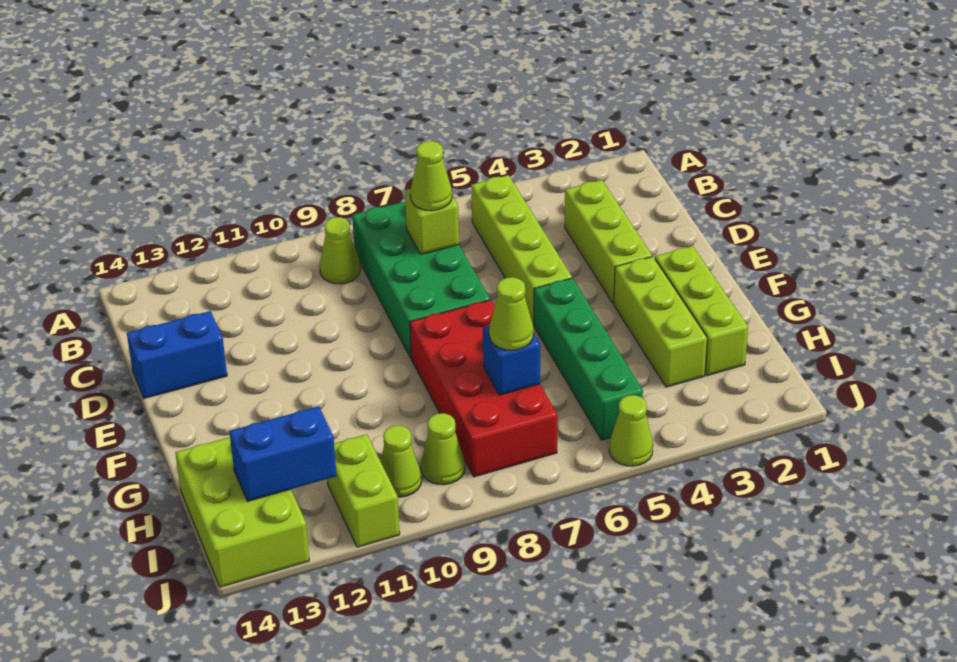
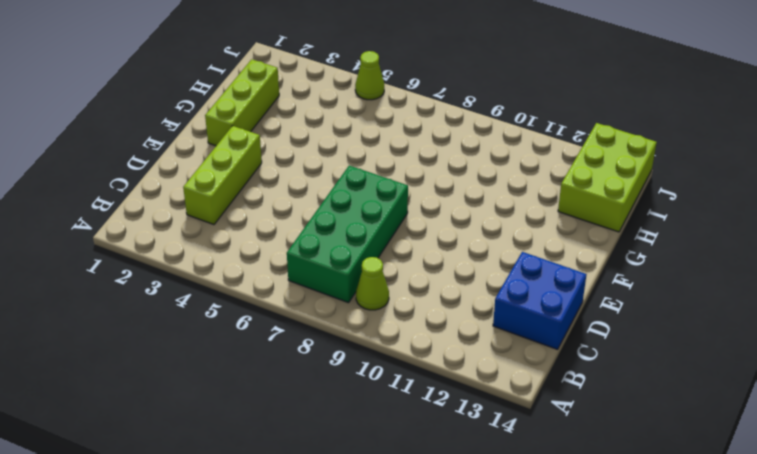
blue brick C13:D14 level 1 -> blue brick D13:D14 level 1
none -> lime brick B5:E5 level 1
none -> lime brick F3:H3 level 1
none -> green brick F5:I5 level 1

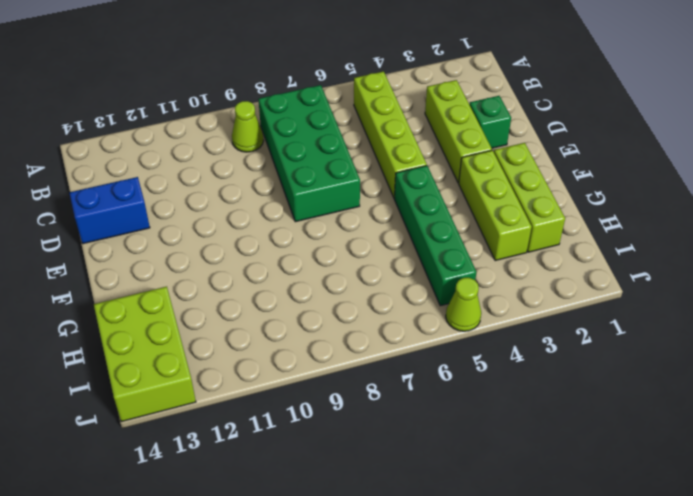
green brick D2 level 1 -> none
none -> red brick F7:I8 level 1
none -> lime cone I9 level 1
none -> lime cone I10 level 1

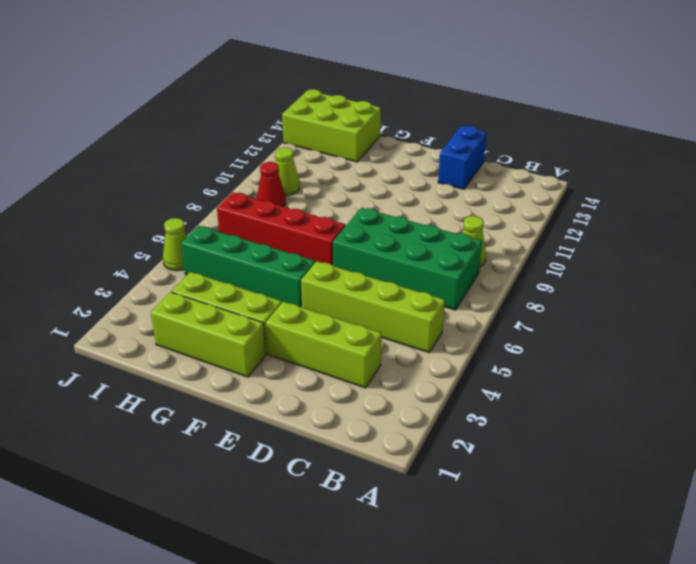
red brick F7:I7 level 1 -> red brick F7:I8 level 1
red cone I9 level 1 -> lime cone I9 level 1
none -> lime brick I11:J11 level 1
none -> lime brick C7 level 2
none -> blue brick H7 level 2

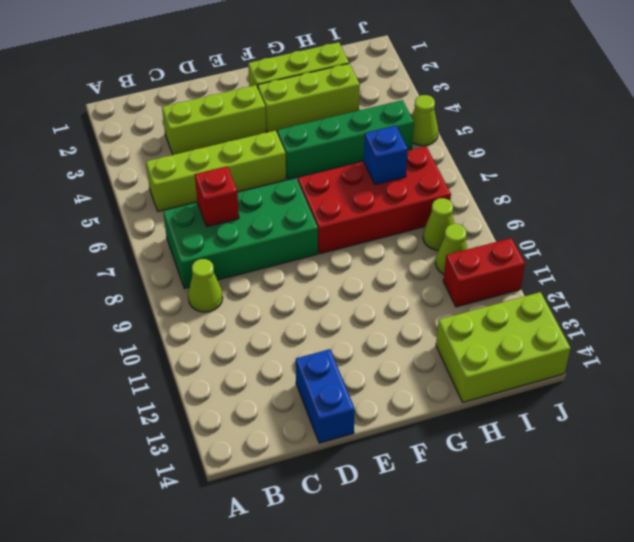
red brick C7 level 2 -> lime brick C7 level 2
red brick I11:J11 level 1 -> lime brick I11:J11 level 1
none -> blue brick I12:I13 level 2
none -> lime cone C7 level 3
none -> lime cone H7 level 3

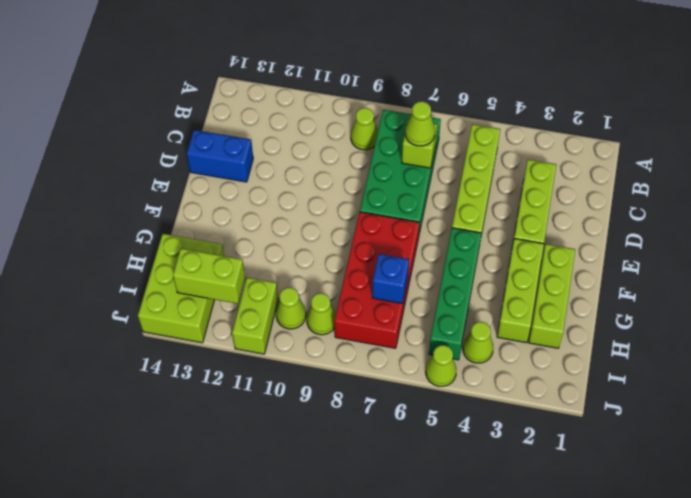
lime cone I4 level 1 -> lime cone H7 level 3
lime brick I12:I13 level 2 -> blue brick I12:I13 level 2

